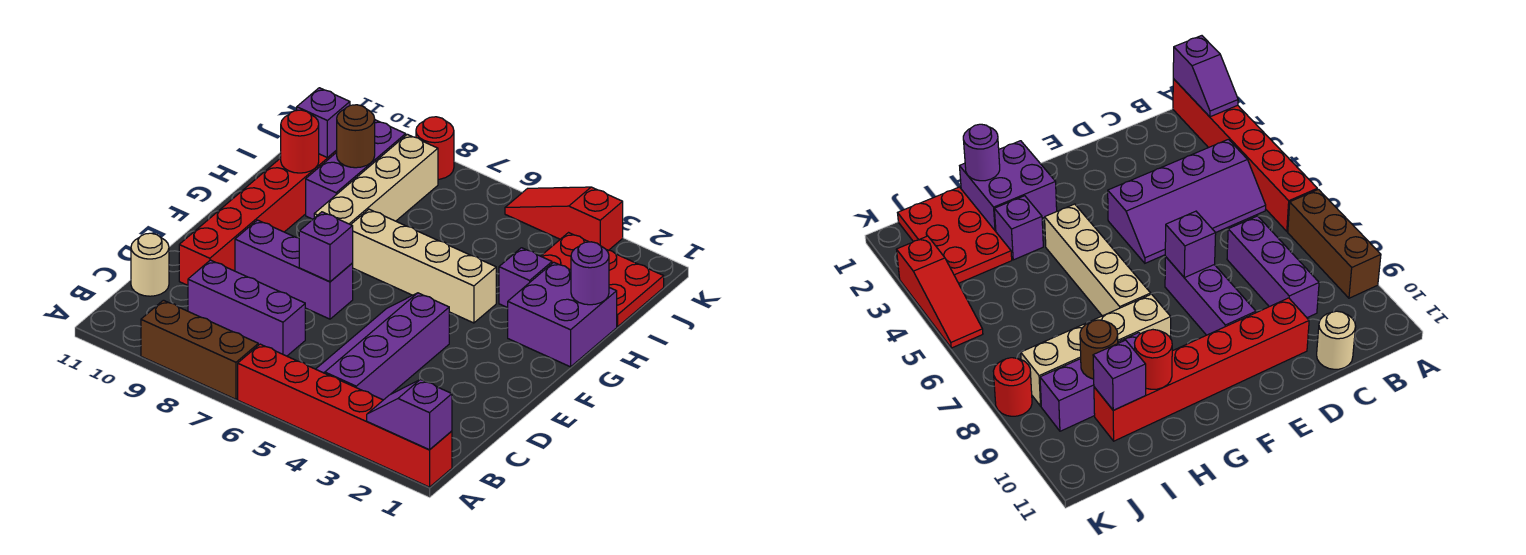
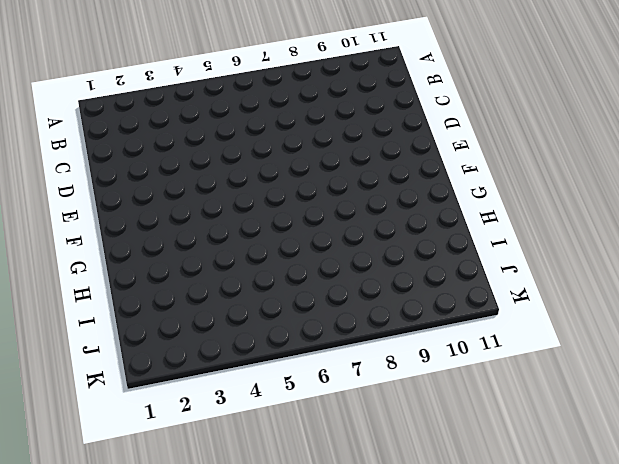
none -> red brick A1:A6 level 1
none -> brown brick A7:A9 level 1
none -> purple slope B4:E5 level 1 top 4

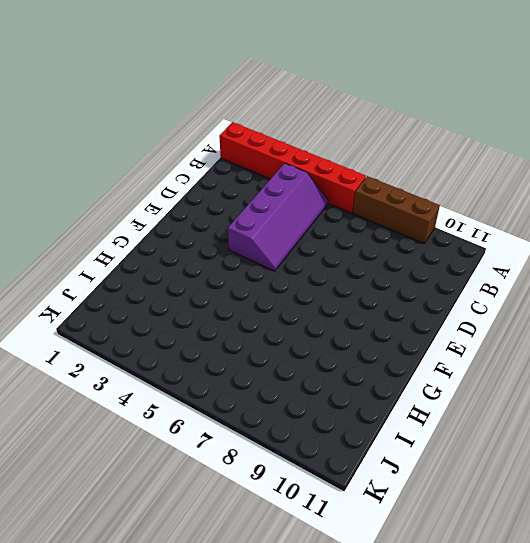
none -> purple brick C7:C9 level 1
none -> tan round brick C11 level 1
none -> red brick D10:I10 level 1

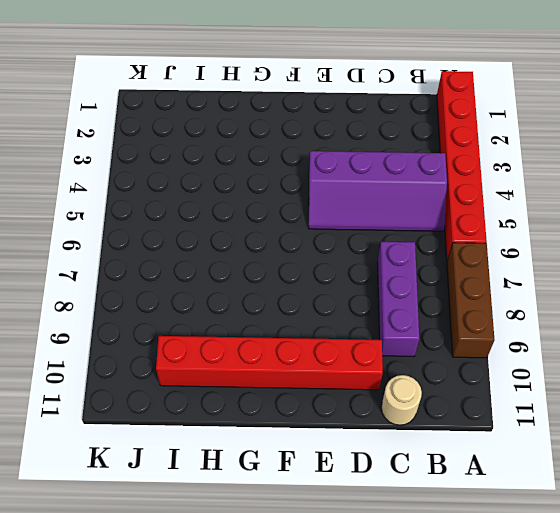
none -> purple brick E7:E9 level 1
none -> purple brick G1:H2 level 1
none -> tan brick G4:G7 level 1

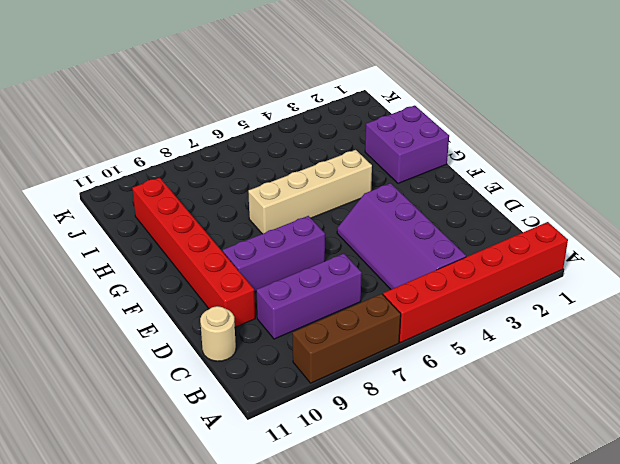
none -> tan brick G8:J8 level 1
none -> purple brick H3 level 1
none -> purple brick H9:J9 level 1

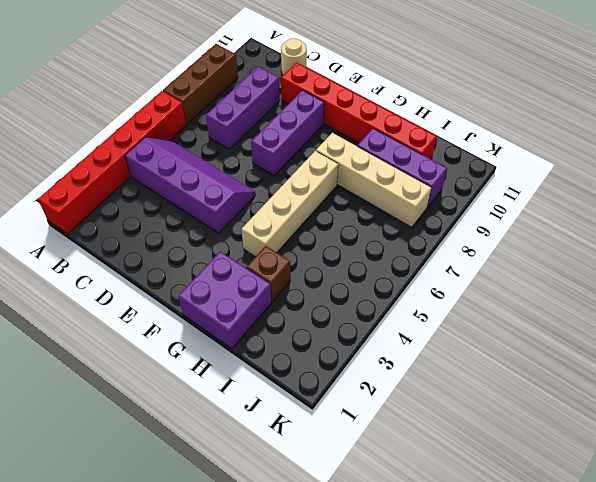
brown brick H3 level 1 -> purple brick H3 level 1
none -> red plate I1:J3 level 1
none -> red slope K3:K5 level 1 top 3
none -> red round brick K8 level 1

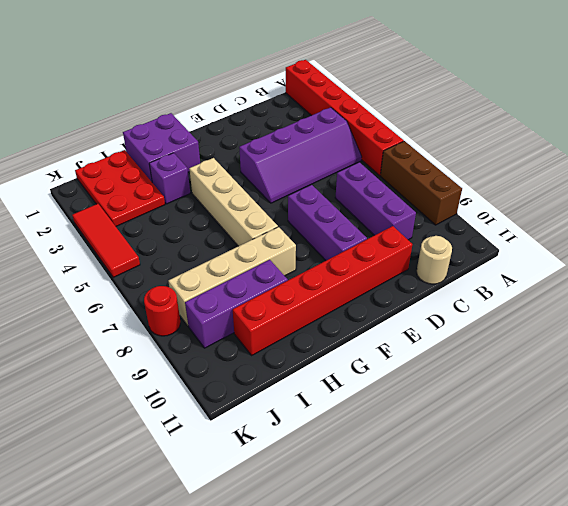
red tile K3:K5 level 1 -> red slope K3:K5 level 1 top 3
none -> purple slope A1:A2 level 2 top 1
none -> purple brick E7 level 2
none -> purple round brick H1 level 2

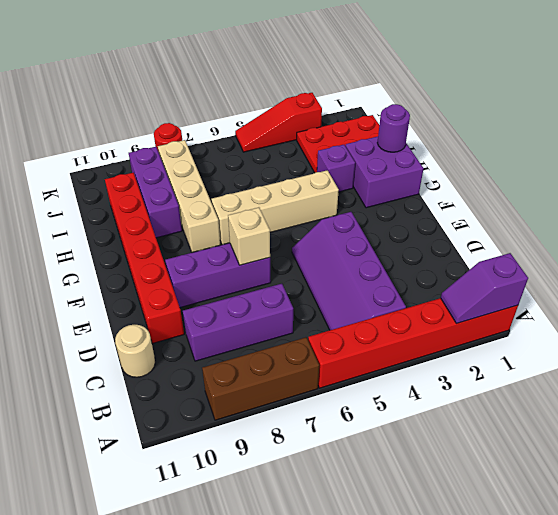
tan brick E7 level 2 -> purple brick E7 level 2
none -> red round brick H10 level 2
none -> brown round brick I9 level 2
none -> purple brick I10 level 2

